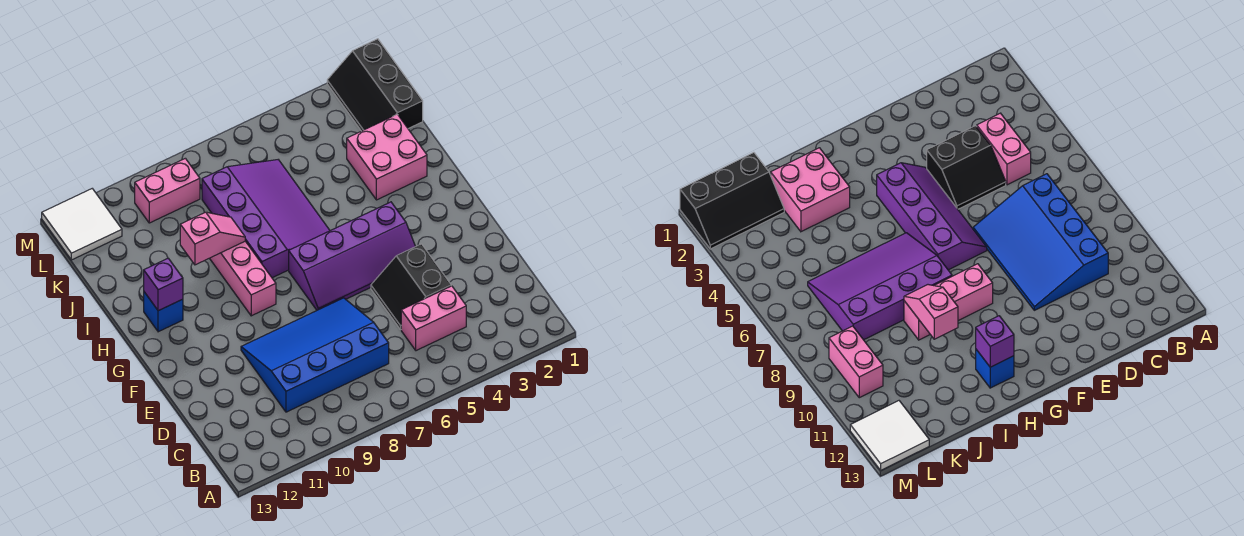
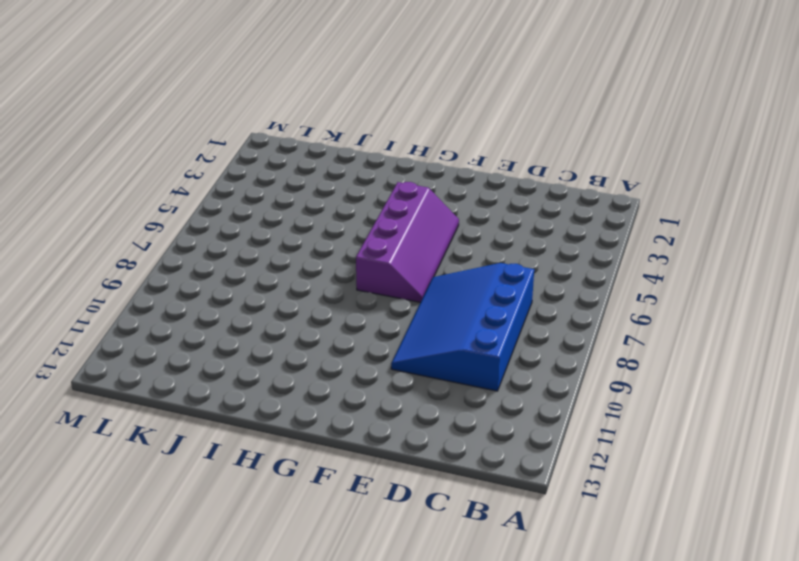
none -> pink brick C4:C5 level 1
none -> black slope D4:E5 level 1 top 4
none -> pink brick G9:I9 level 1

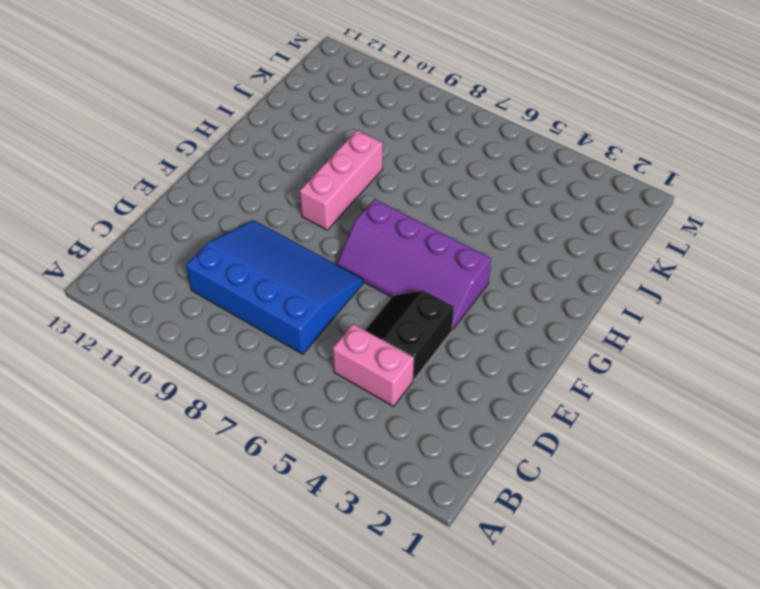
none -> purple slope H6:K8 level 1 top 8
none -> blue brick H12 level 1
none -> pink brick I2:J3 level 1

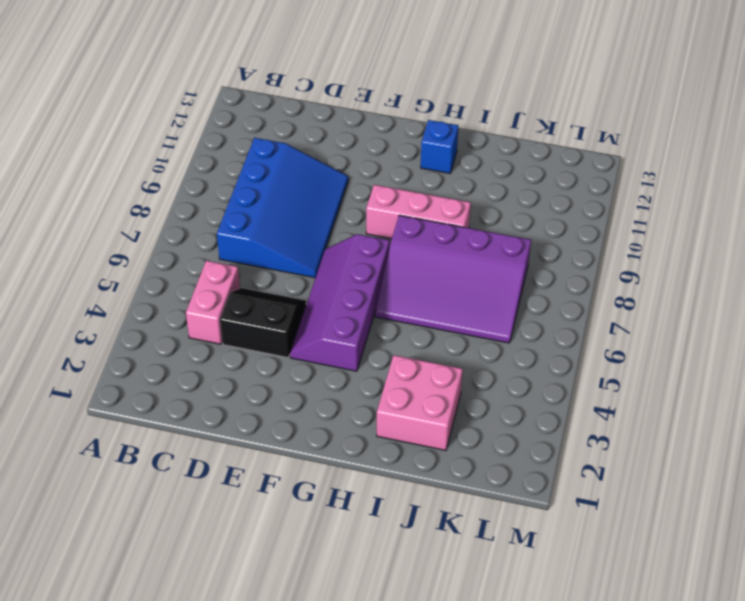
none -> black slope K1:M2 level 1 top 1
none -> pink brick L9:L10 level 1
none -> white tile L12:M13 level 1

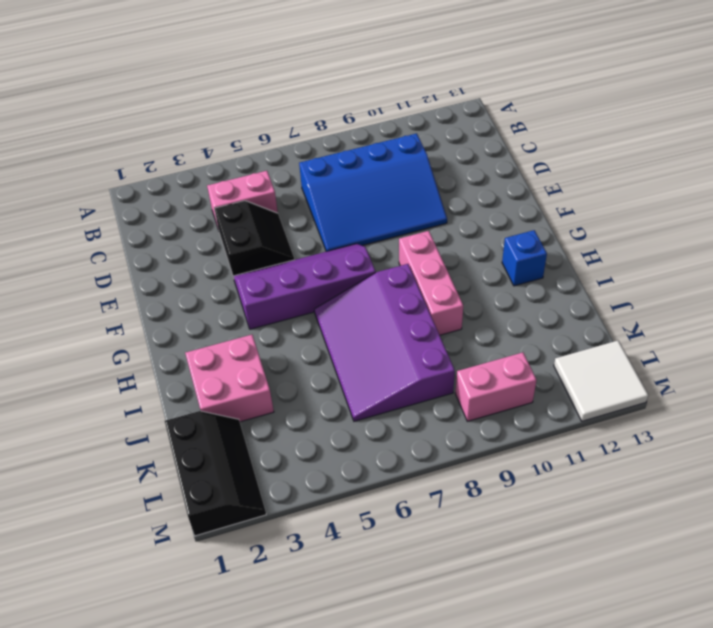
none -> purple brick H12 level 2
none -> pink slope I9:I10 level 2 top 10

